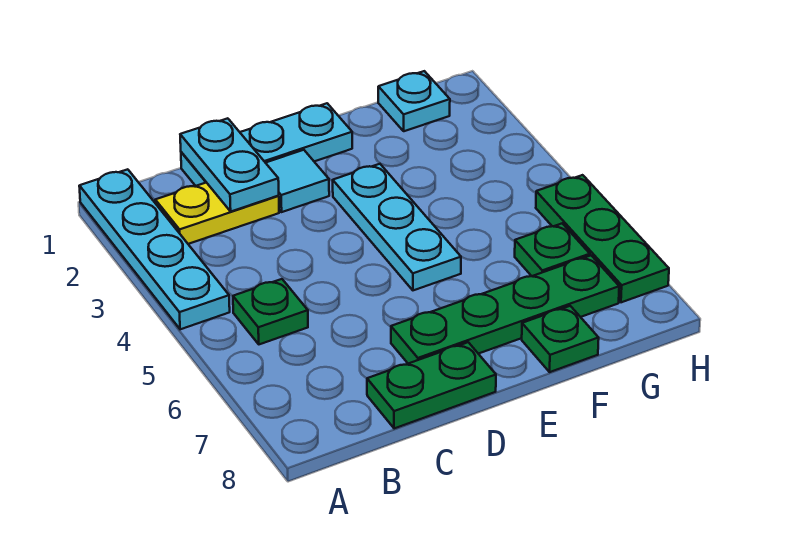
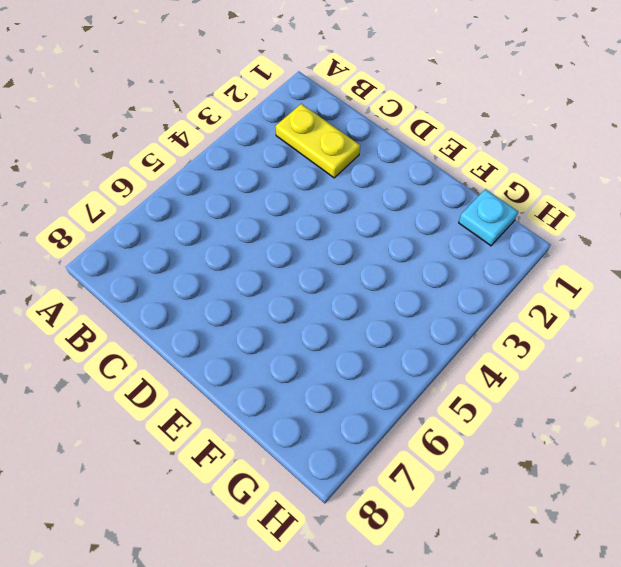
none -> cyan plate A1:A4 level 1
none -> green plate B5 level 1
none -> cyan plate C1:E1 level 1

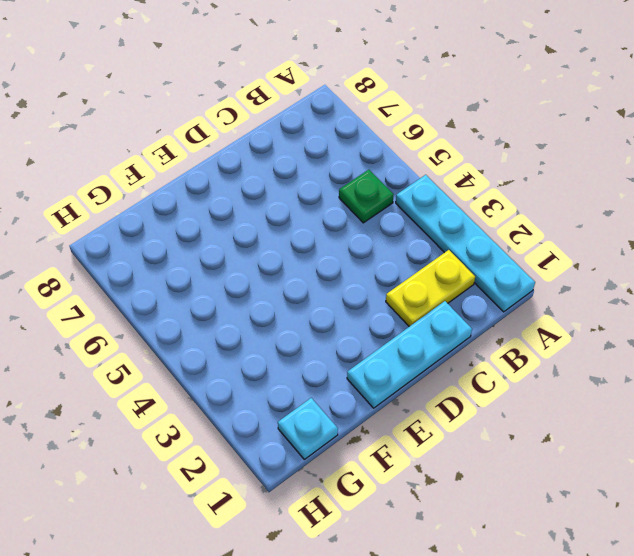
none -> green plate C8:D8 level 1
none -> cyan tile D2 level 1
none -> green plate D7:G7 level 1

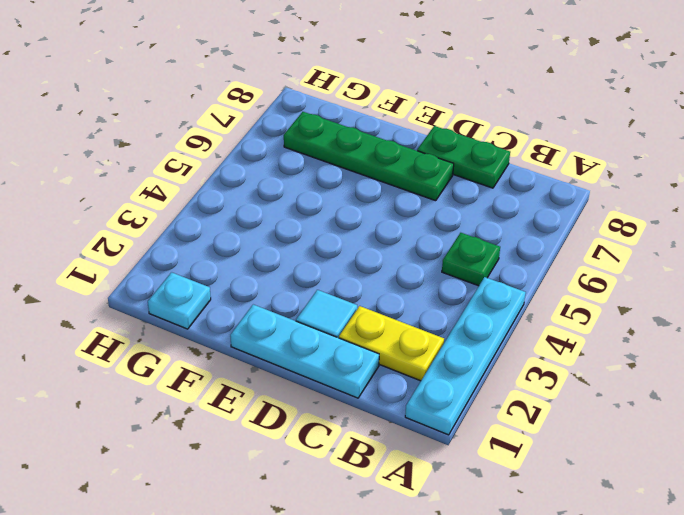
none -> cyan plate E3:E5 level 1
none -> green plate F8 level 1
none -> green plate G6 level 1

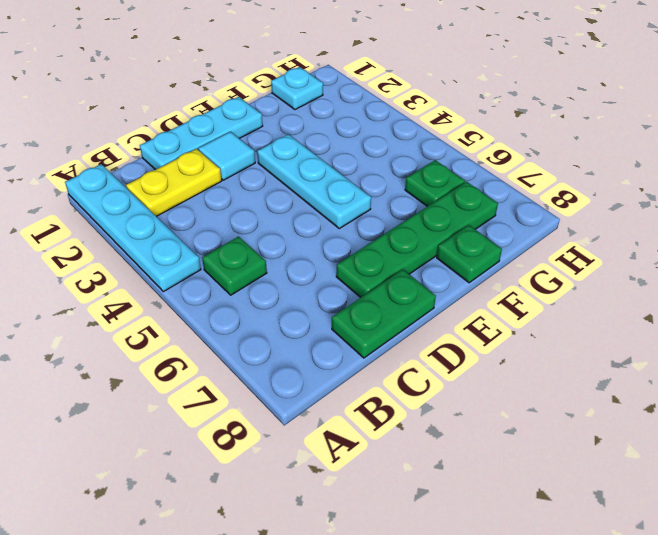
none -> green plate H5:H7 level 1
none -> cyan plate C1:C2 level 2

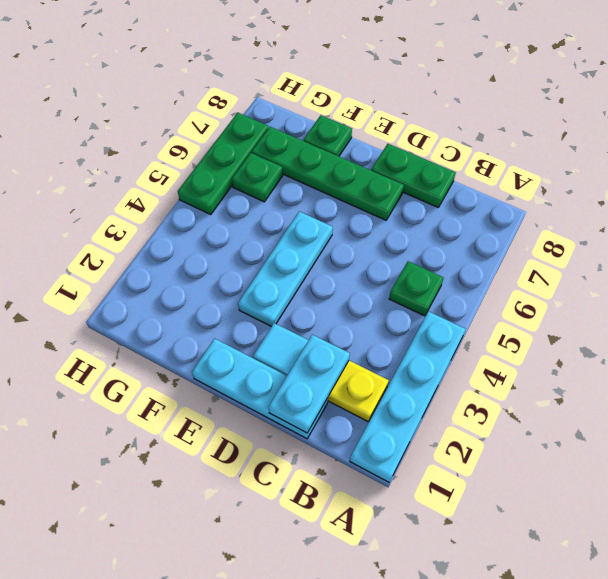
none -> cyan plate G1 level 1

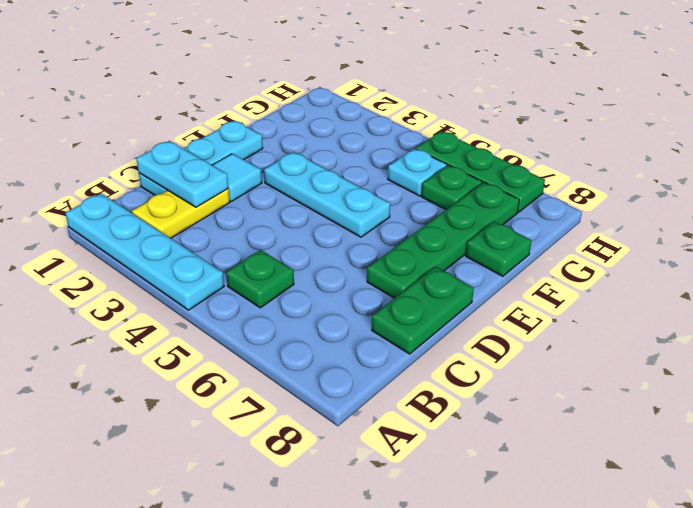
cyan plate G5 level 1 -> cyan plate G1 level 1

